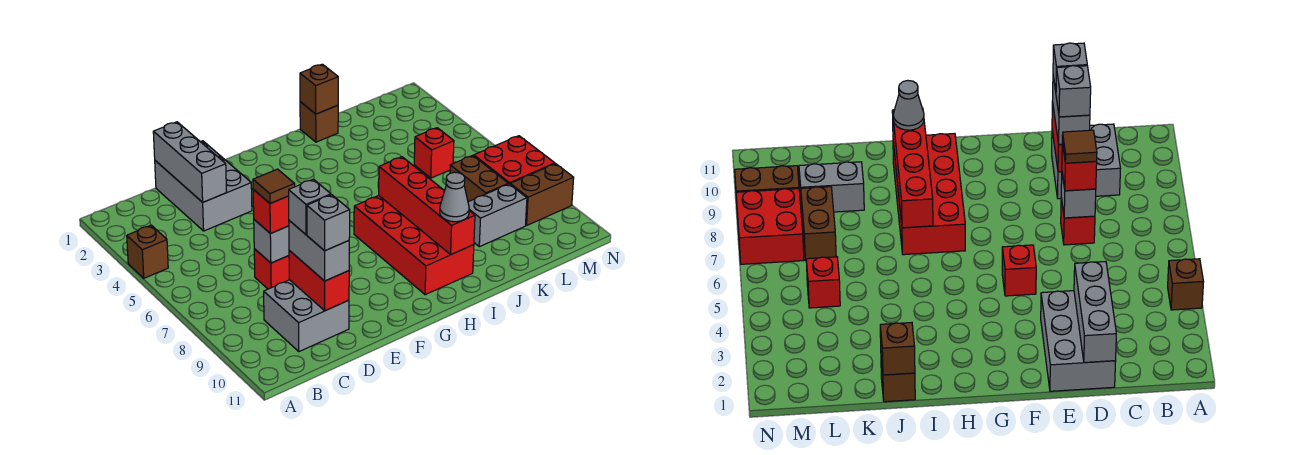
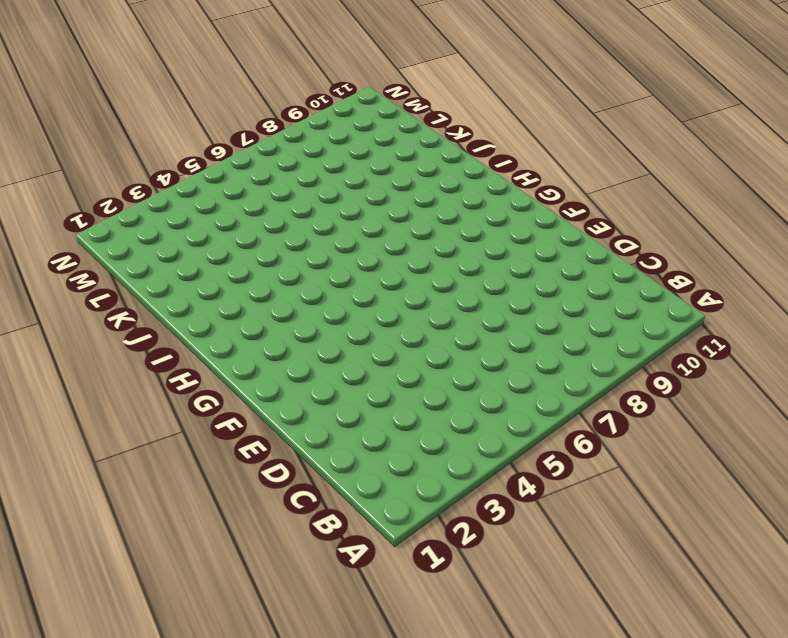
none -> brown brick A4 level 1
none -> grey brick C9:D10 level 1
none -> grey brick D1:E3 level 1

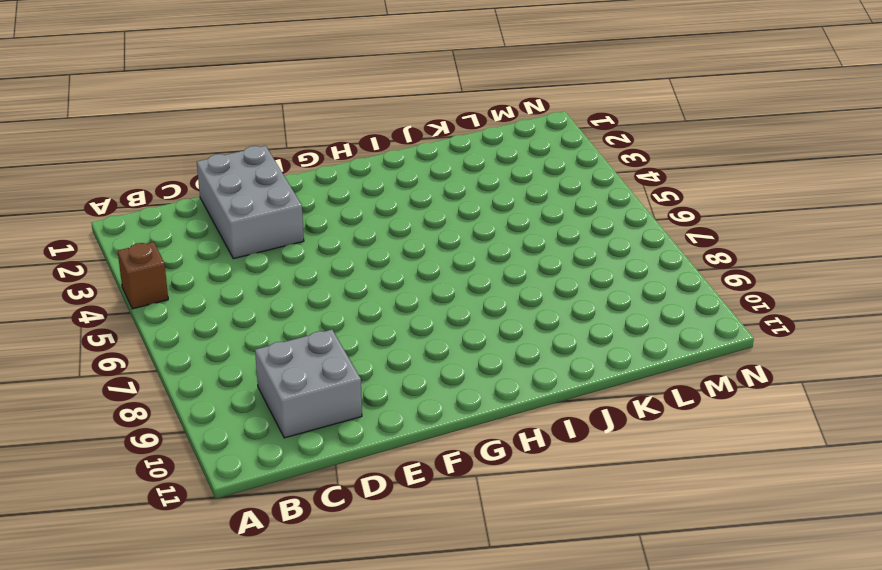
none -> red brick D7 level 1
none -> red brick F5 level 1
none -> red brick H7:I10 level 1

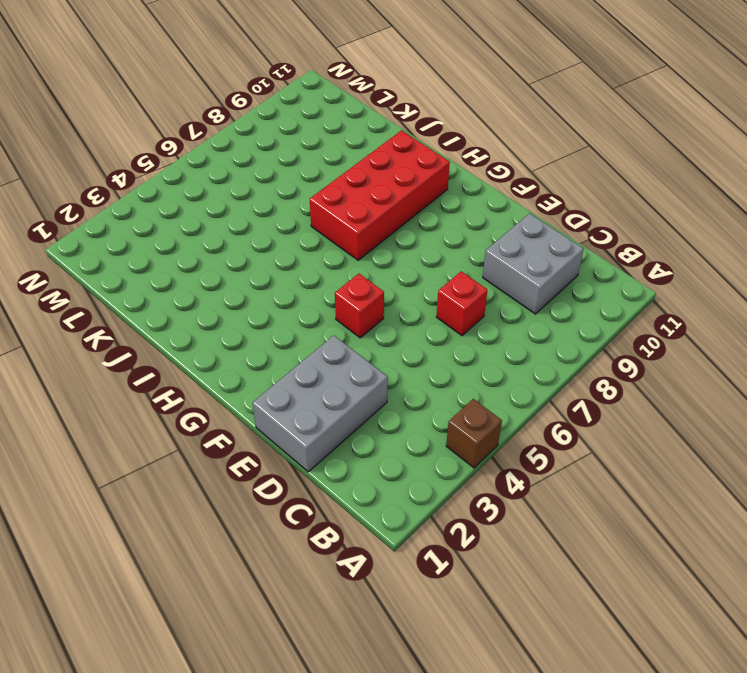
none -> brown brick J1 level 1
none -> grey brick K9:L9 level 1
none -> red brick L5 level 1

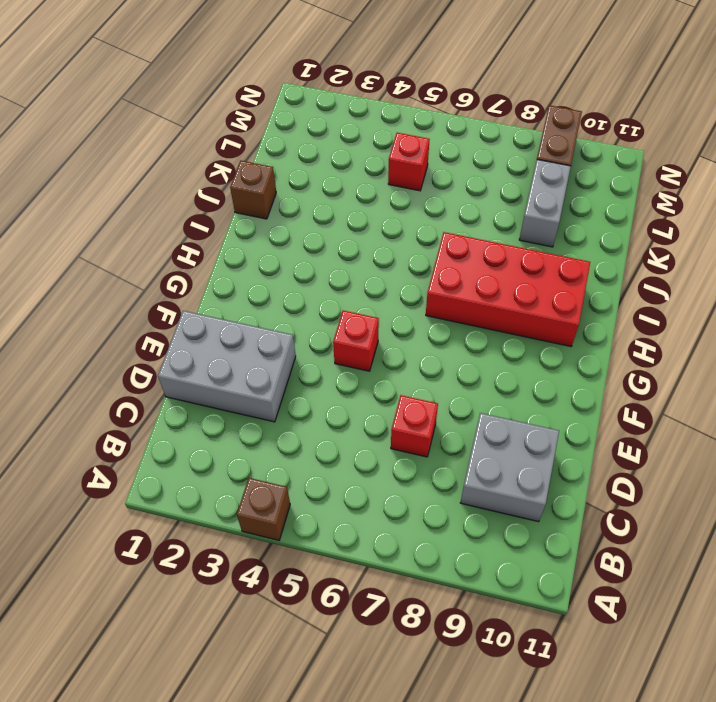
none -> brown brick L7:L8 level 1
none -> red brick M7:N8 level 1
none -> grey brick D1:D3 level 2

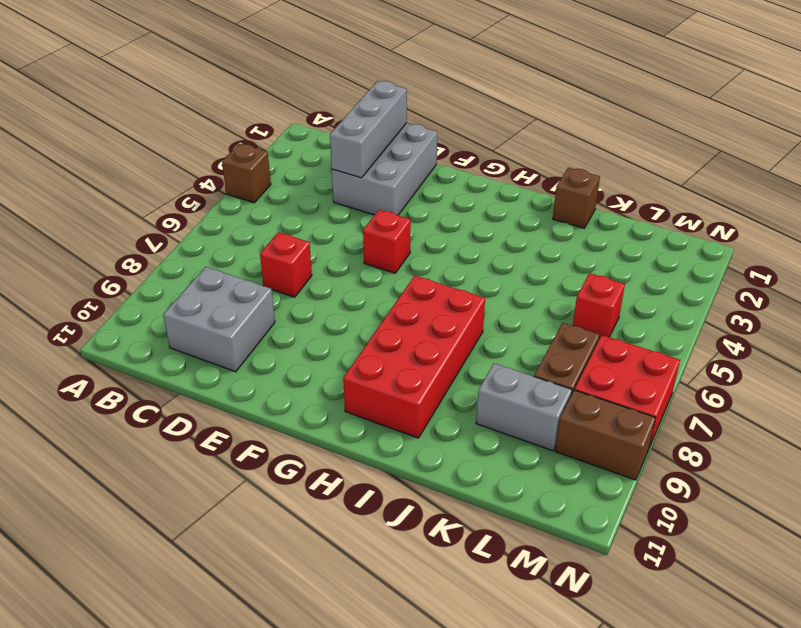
none -> grey brick D7 level 2
none -> red brick D9:D10 level 2
none -> red brick I7:I10 level 2

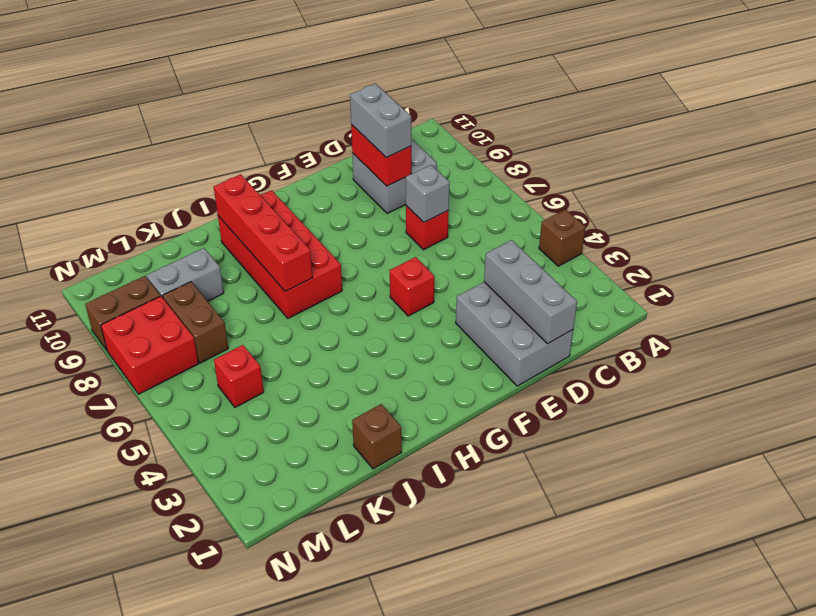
none -> brown brick J1 level 2
none -> red brick D7 level 3
none -> grey cone I10 level 3

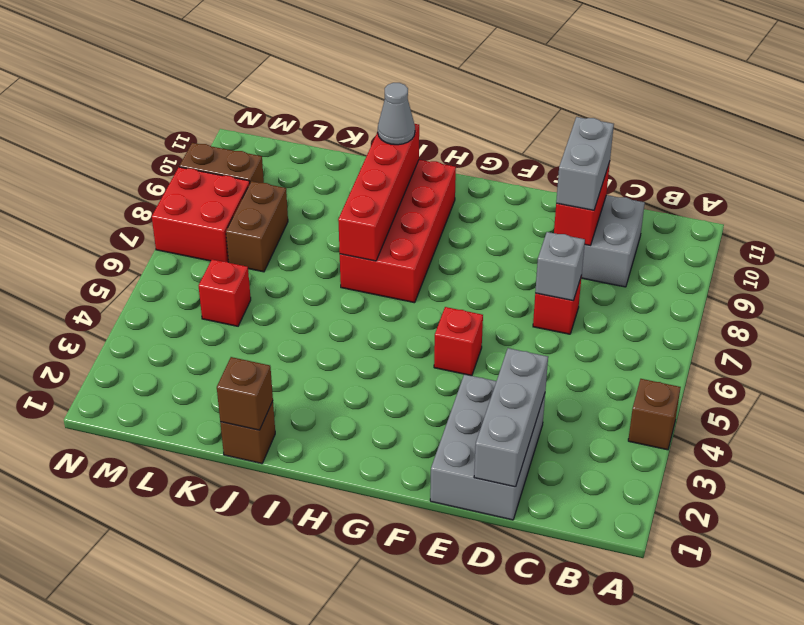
none -> grey brick K9:L9 level 1
none -> red brick D7 level 3
none -> brown tile D7 level 4

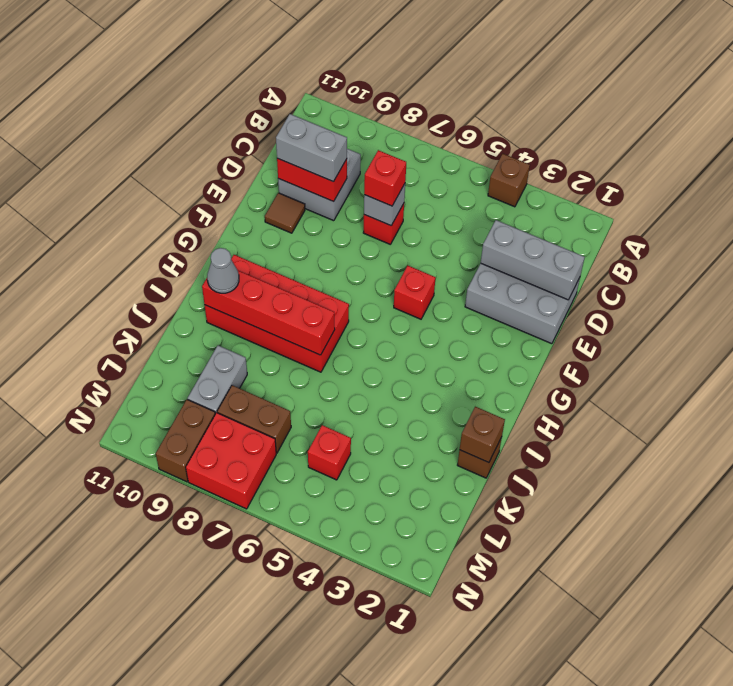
brown tile E10 level 1 -> brown tile D7 level 4
none -> grey brick D9 level 4
none -> grey brick D10 level 4

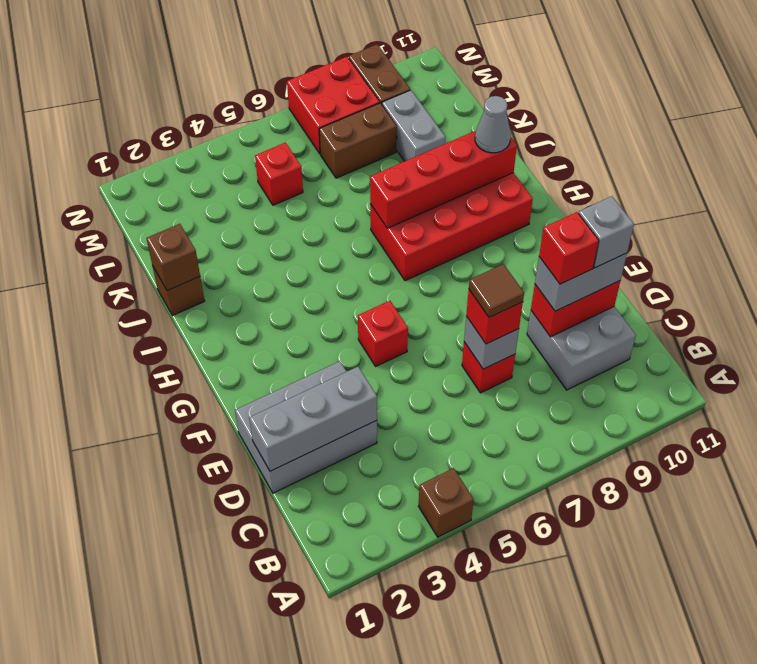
red brick D9 level 4 -> grey brick D9 level 4

